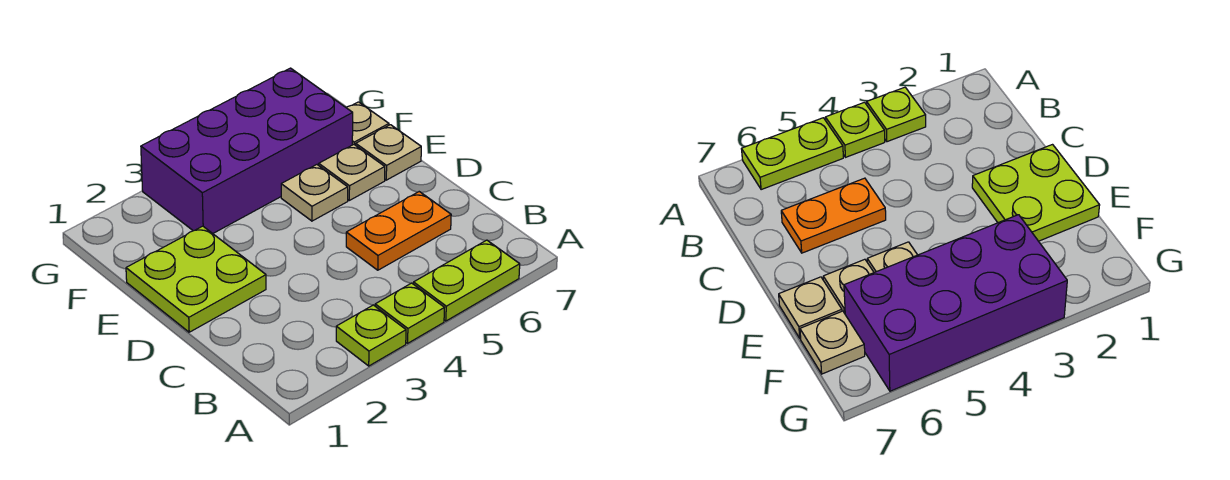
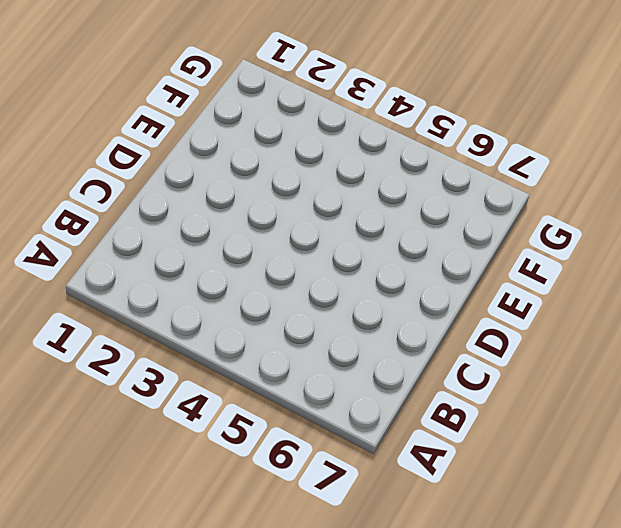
none -> lime plate A3 level 1
none -> lime plate A4 level 1

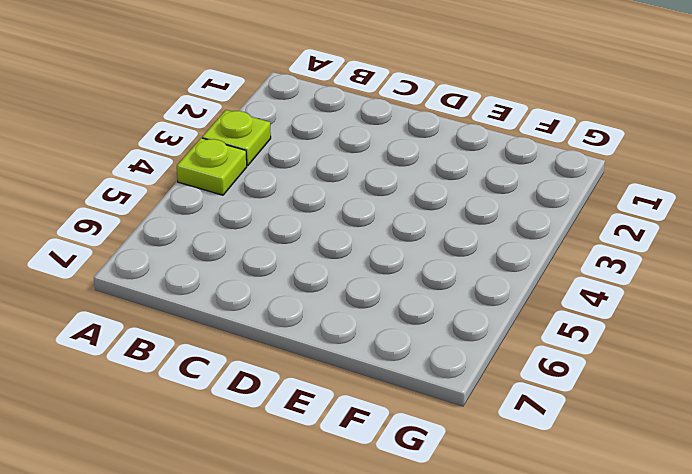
none -> lime plate A5:A6 level 1
none -> orange plate C5:C6 level 1

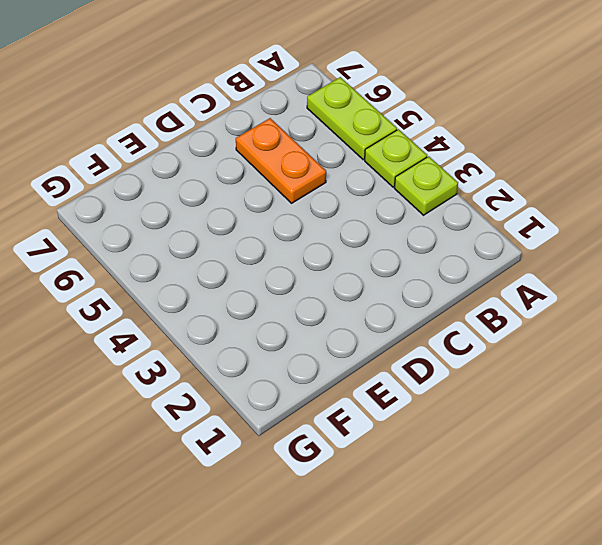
none -> lime plate D1:E2 level 1
none -> tan plate E5 level 1

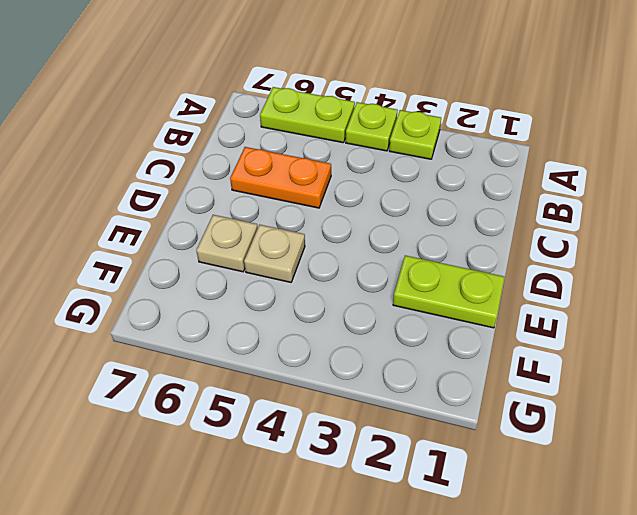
lime plate E1:E2 level 1 -> lime plate D1:E2 level 1
none -> tan plate E7 level 1
none -> purple brick F3:G6 level 1

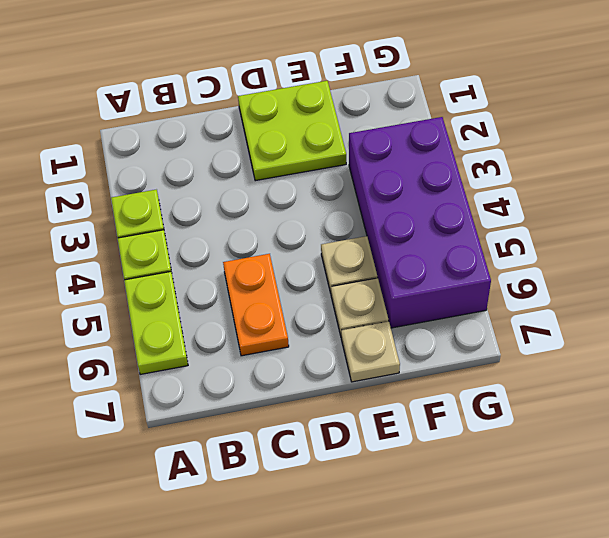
none -> tan plate F7 level 1

